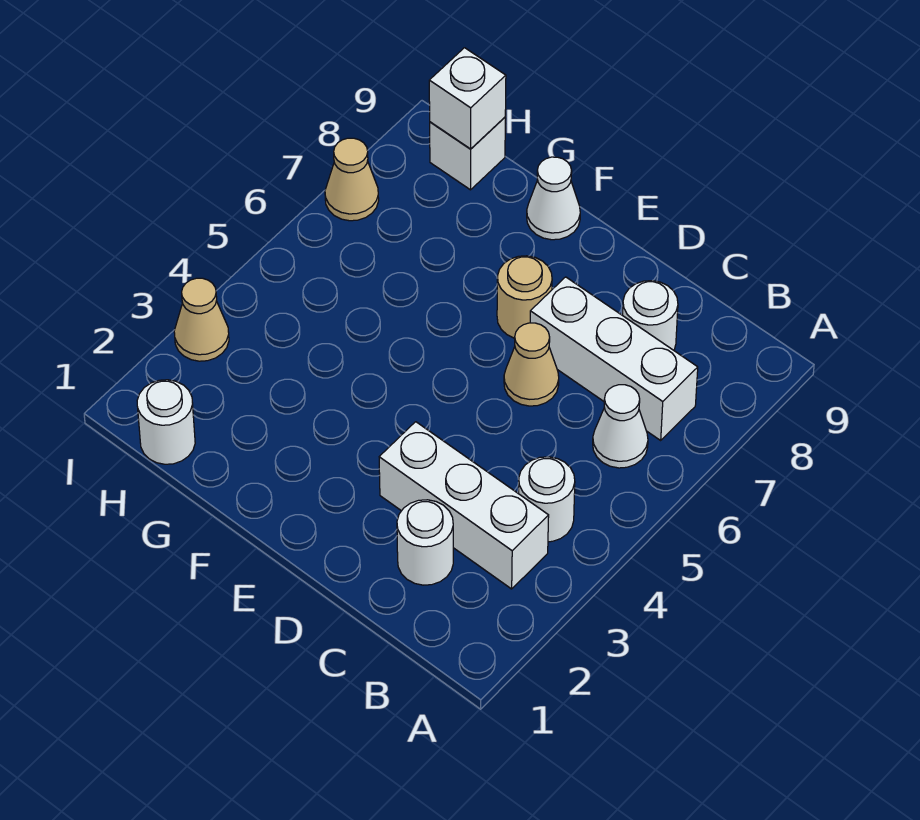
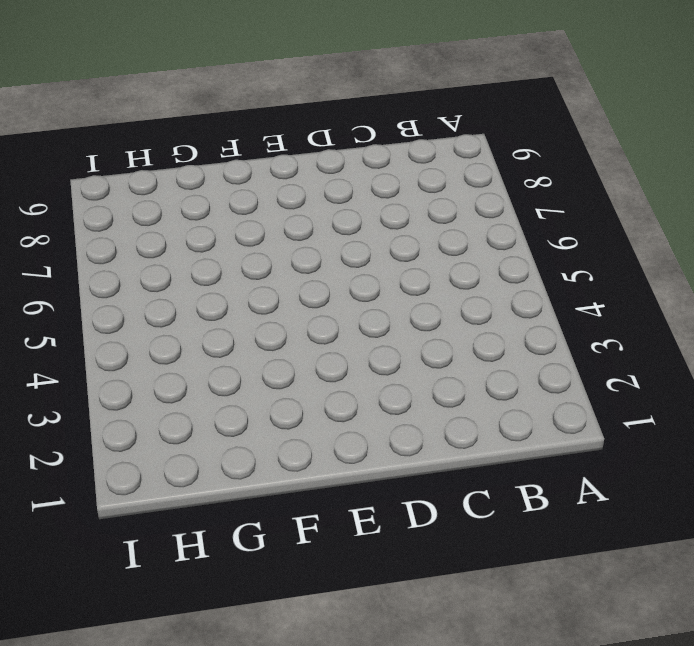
none -> white brick B3:D3 level 1
none -> white round brick B4 level 1
none -> white cone B6 level 1

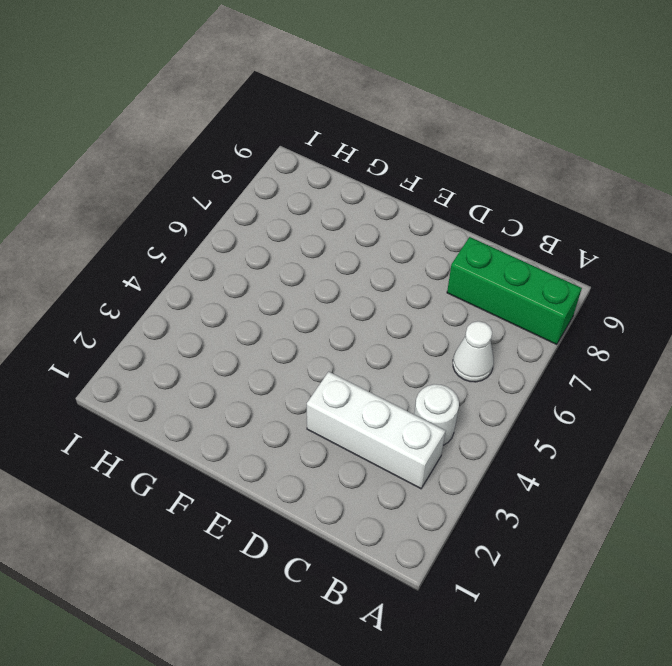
green brick A8:C8 level 1 -> white round brick C8 level 1
none -> white brick B7:D7 level 1
none -> white round brick C2 level 1
none -> tan cone D6 level 1

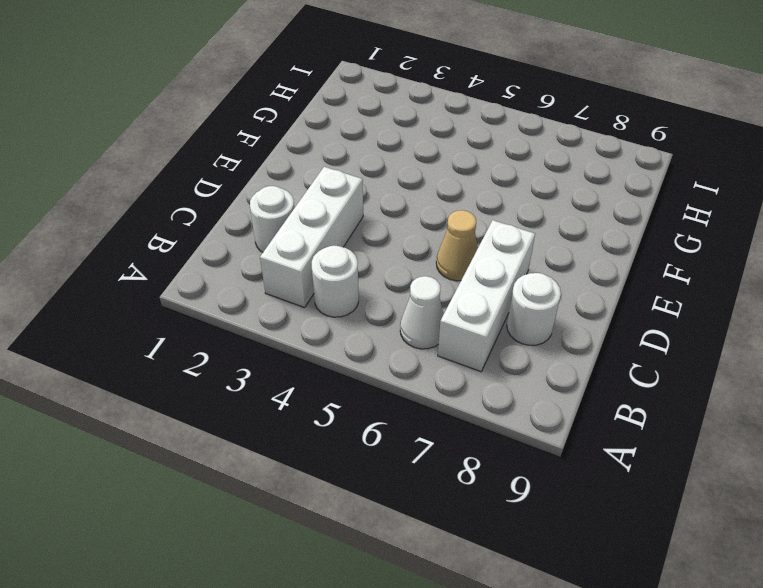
none -> tan round brick E7 level 1
none -> white cone F9 level 1
none -> white round brick H1 level 1

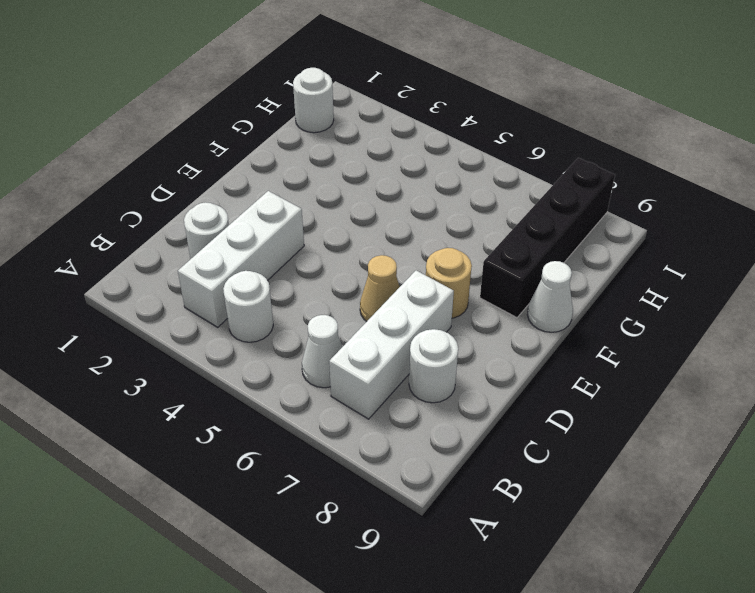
black brick F8:I8 level 1 -> none
none -> white brick H9 level 1
none -> tan cone I3 level 1
none -> tan cone I7 level 1

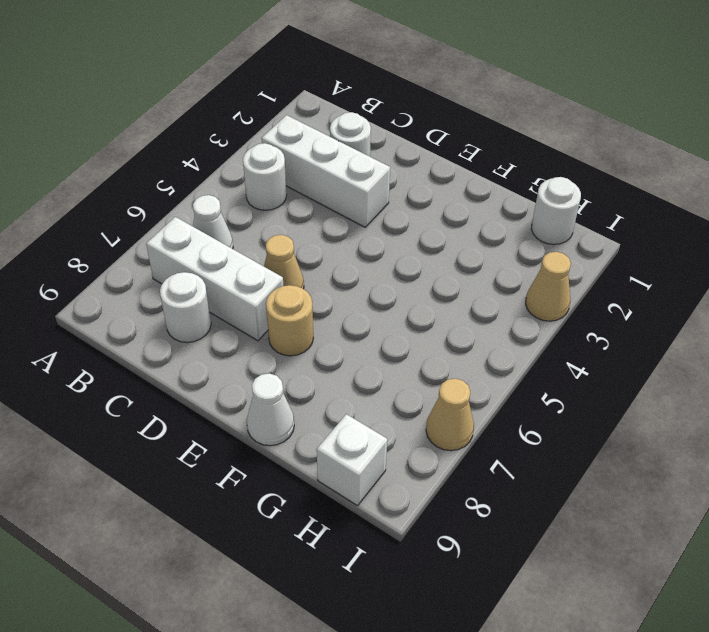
none -> white brick H9 level 2

